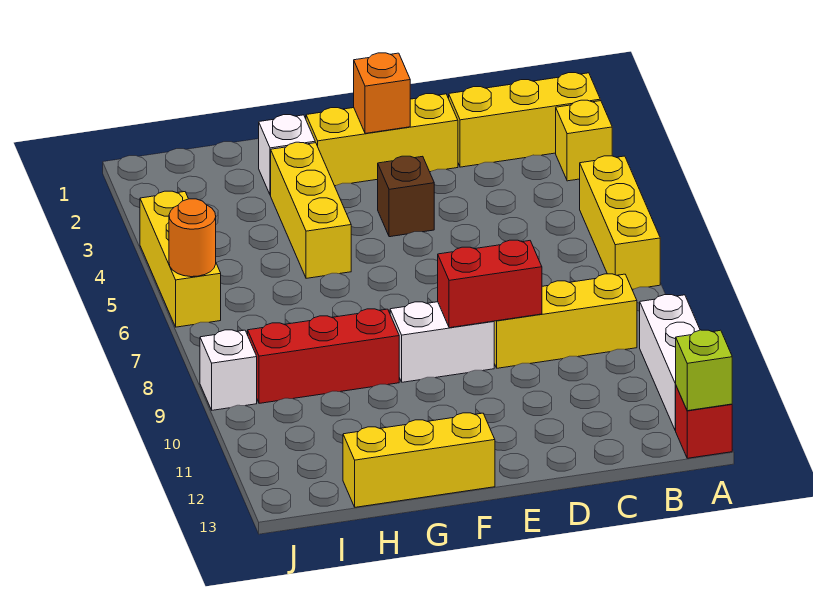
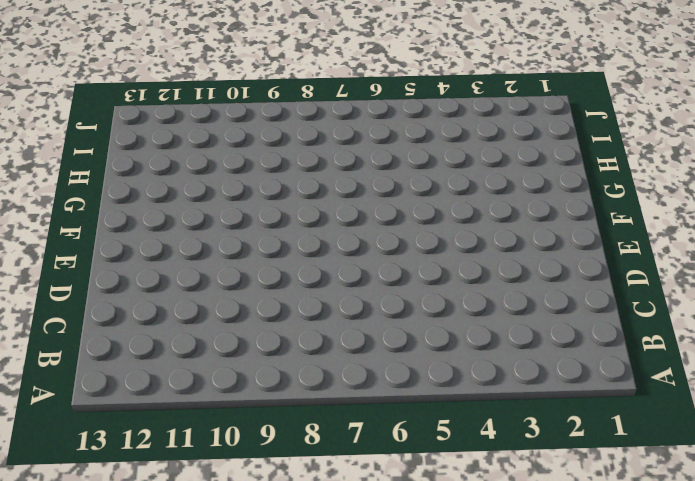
none -> yellow brick A2:C2 level 1
none -> yellow brick A3 level 1
none -> yellow brick A5:A7 level 1

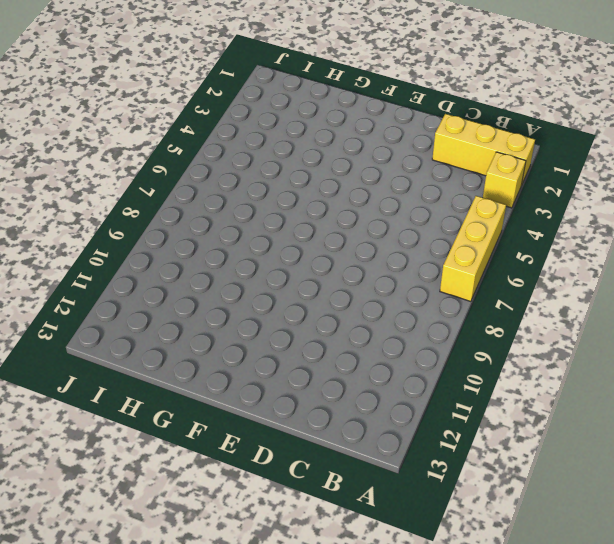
none -> white brick A10:A12 level 1
none -> red brick A13 level 1
none -> yellow brick B9:D9 level 1

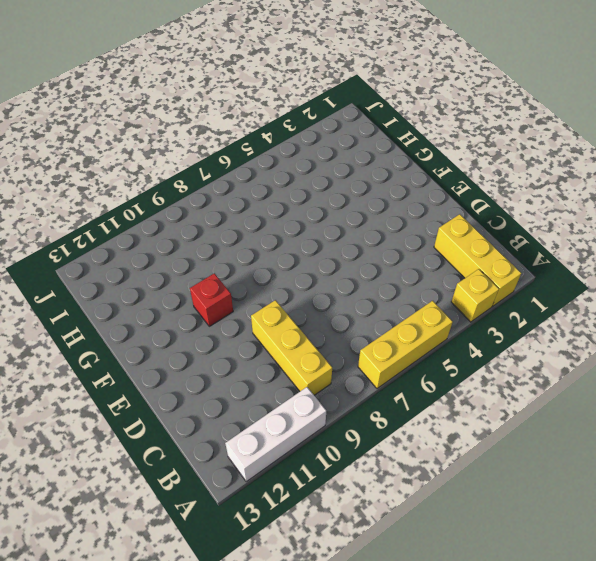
red brick F10 level 1 -> red brick A13 level 1
none -> yellow brick D2:F2 level 1
none -> brown brick E4 level 1
none -> white brick E9:F9 level 1

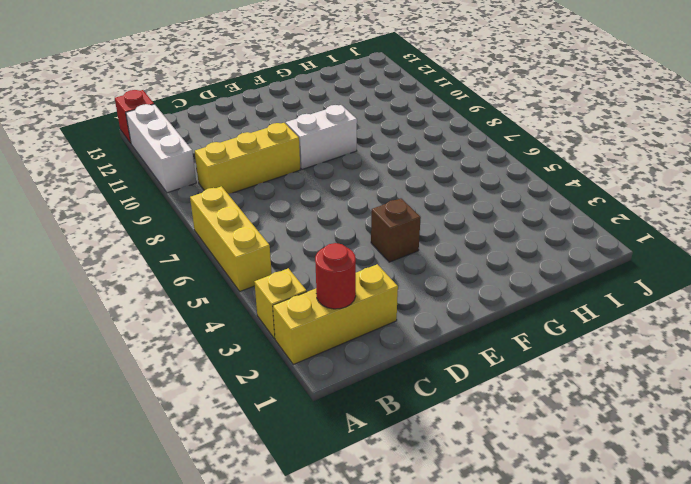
red round brick B2 level 2 -> none
none -> yellow brick D2:F2 level 1
none -> yellow brick F13:H13 level 1
none -> white brick G2 level 1

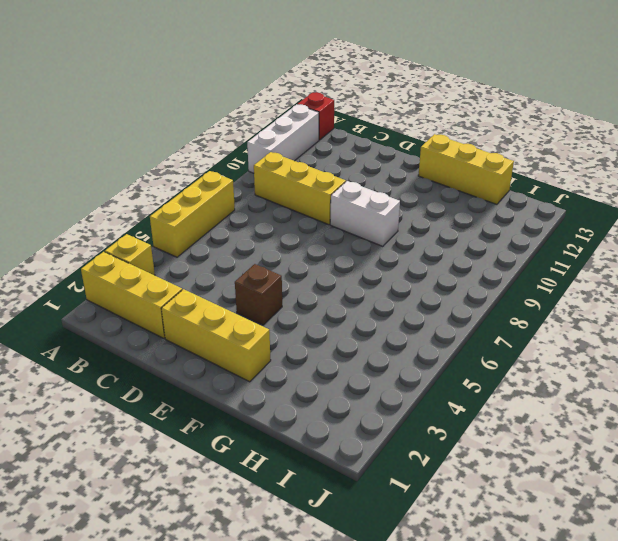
none -> white brick G2 level 1
none -> yellow brick G3:G5 level 1
none -> red brick G9:I9 level 1

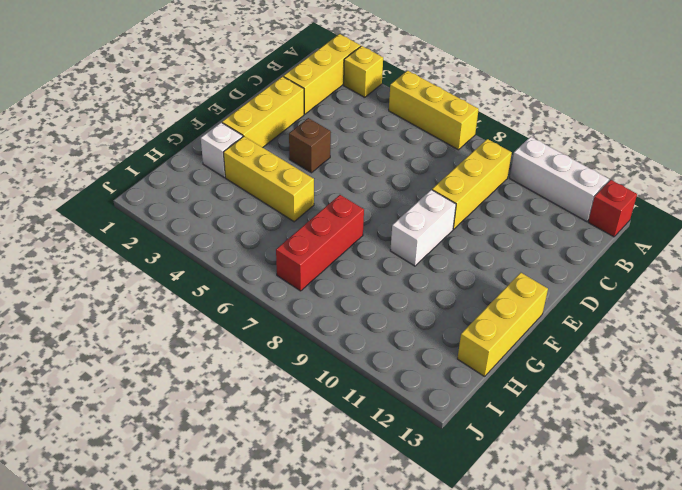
red brick G7:I7 level 1 -> red brick G9:I9 level 1
none -> yellow brick J4:J6 level 1
none -> white brick J9 level 1
none -> lime brick A13 level 2

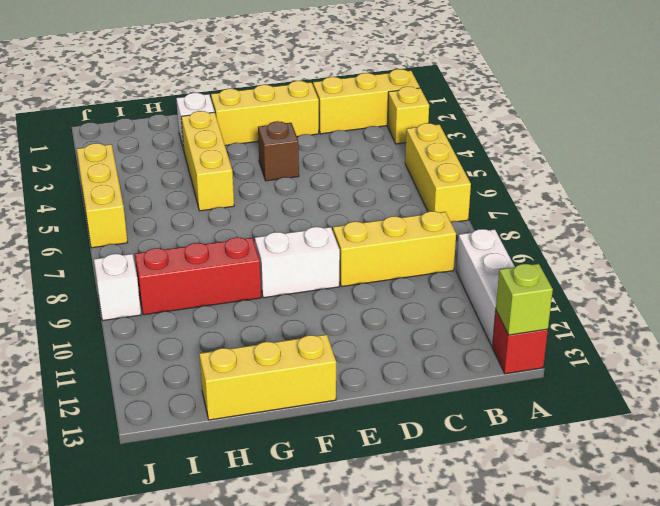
none -> red brick D9:E9 level 2
none -> orange brick E2 level 2
none -> orange round brick J6 level 2

